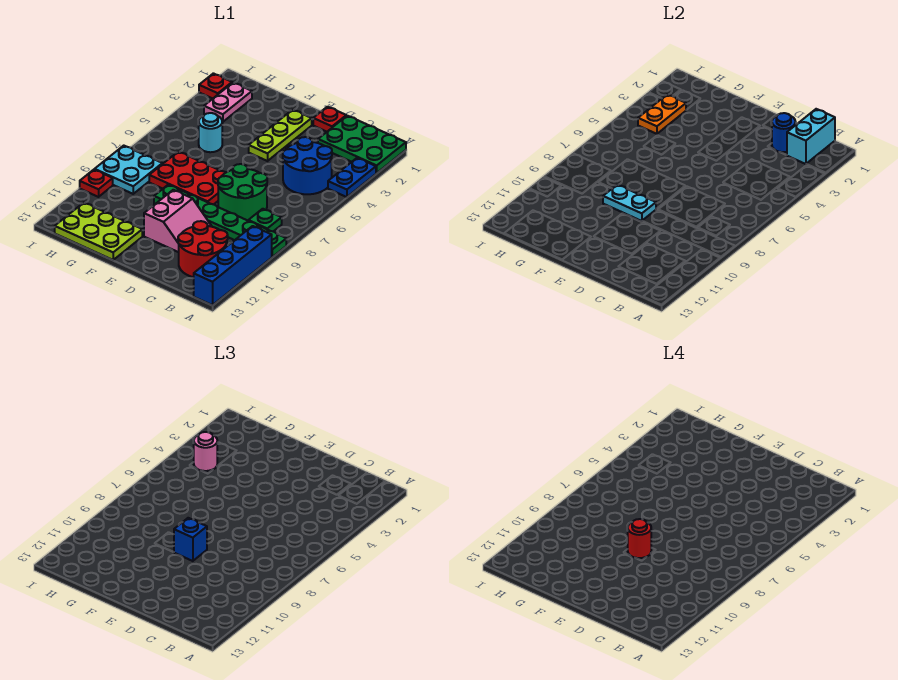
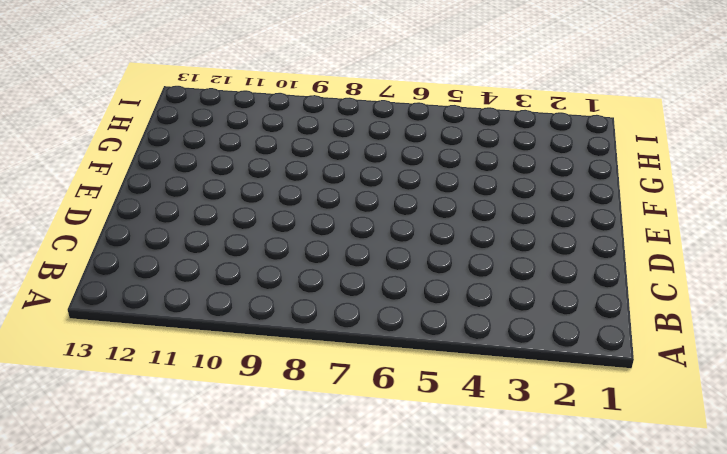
none -> green plate A1:C2 level 1
none -> blue plate A3:A4 level 1
none -> green plate A9:F9 level 1

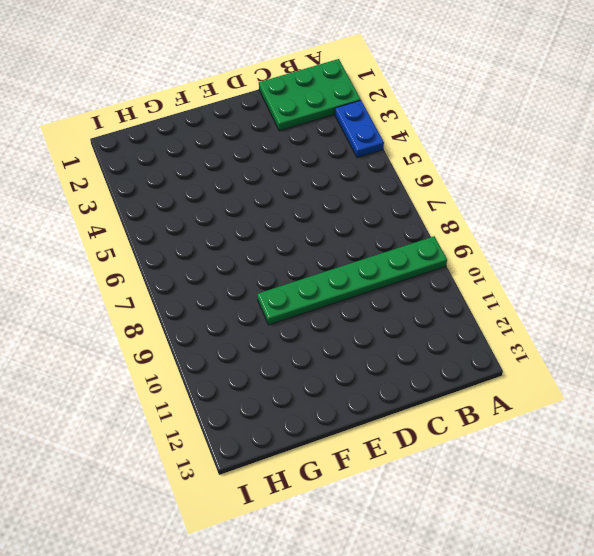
none -> blue brick A10:A13 level 1
none -> blue round brick B4:C5 level 1
none -> green plate B8 level 1

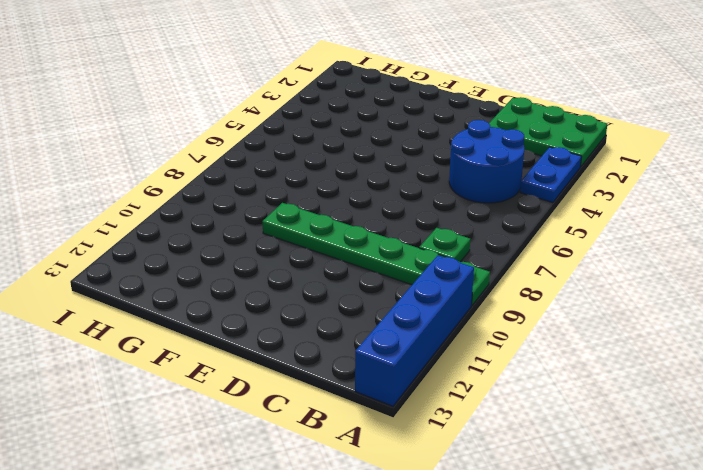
none -> red round brick B11:C12 level 1
none -> green round brick C7:D8 level 1
none -> red plate D1 level 1

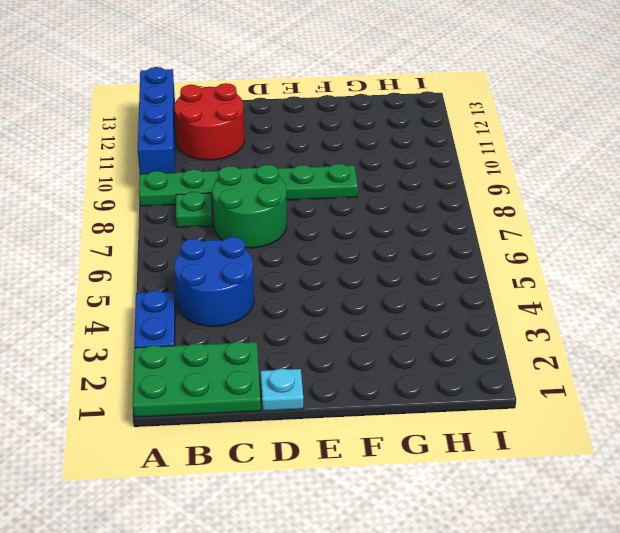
cyan plate D1 level 1 -> red plate D1 level 1
none -> pink slope D10:E11 level 1 top E
none -> lime plate E2:E4 level 1
none -> red plate E7:G8 level 1

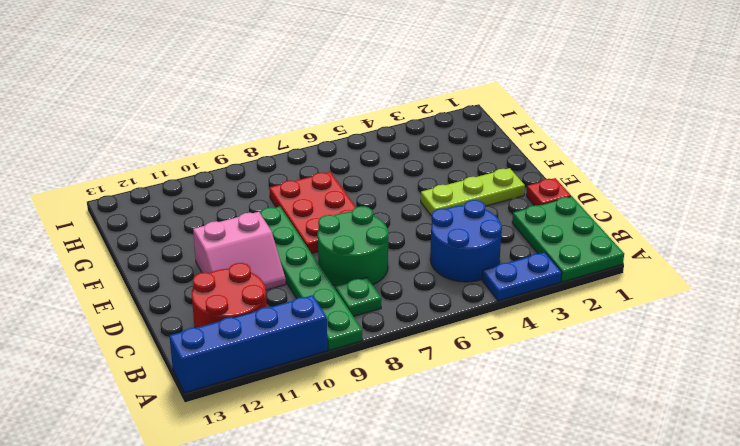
none -> lime plate F12:H13 level 1
none -> cyan round brick G5 level 1
none -> pink plate H2:H3 level 1

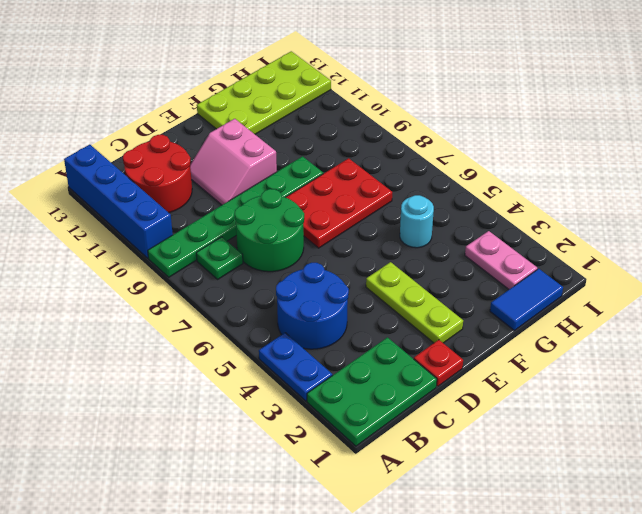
lime plate F12:I13 level 1 -> lime plate F12:H13 level 1
blue tile G1:H1 level 1 -> none
none -> cyan plate H8:I9 level 1
none -> red plate I2 level 1
none -> red plate I10 level 1

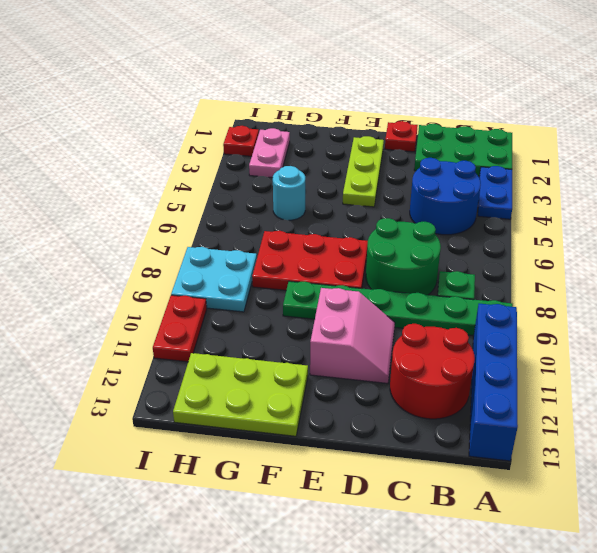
red plate I10:I11 level 1 -> red plate I10 level 1
none -> cyan brick B1:B2 level 2
none -> blue round brick C2 level 2
none -> cyan plate E9:F9 level 2

